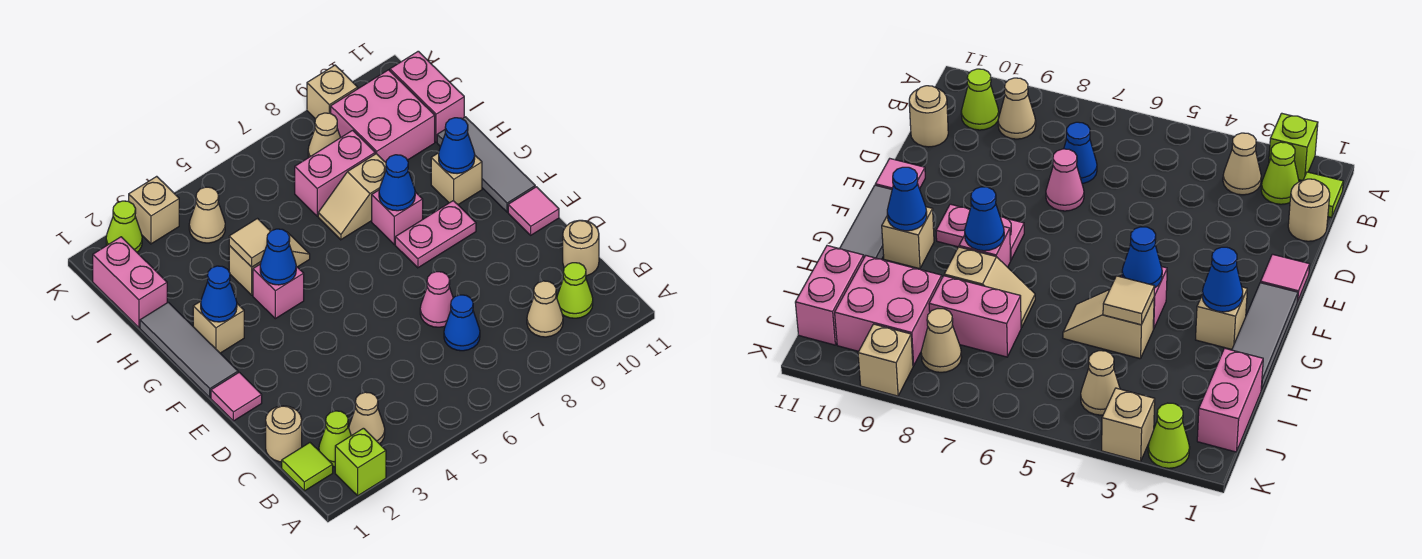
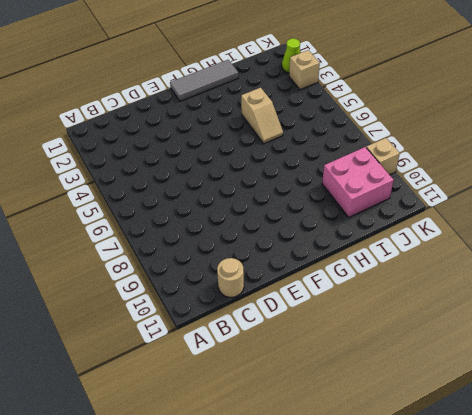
none -> lime brick A2 level 1
none -> lime tile B1 level 1
none -> lime cone B2 level 1
none -> tan cone B3 level 1

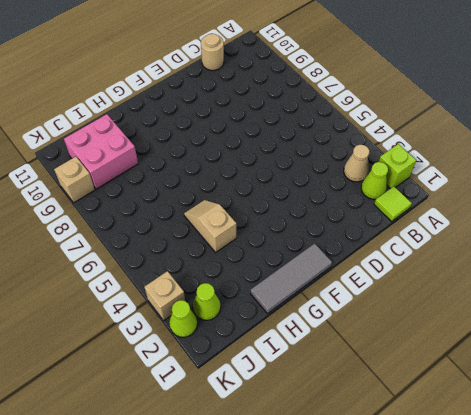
lime cone J2 level 1 -> lime cone B10 level 1
none -> tan cone B9 level 1
none -> tan round brick C1 level 1
none -> blue cone C7 level 1
none -> pink cone D7 level 1

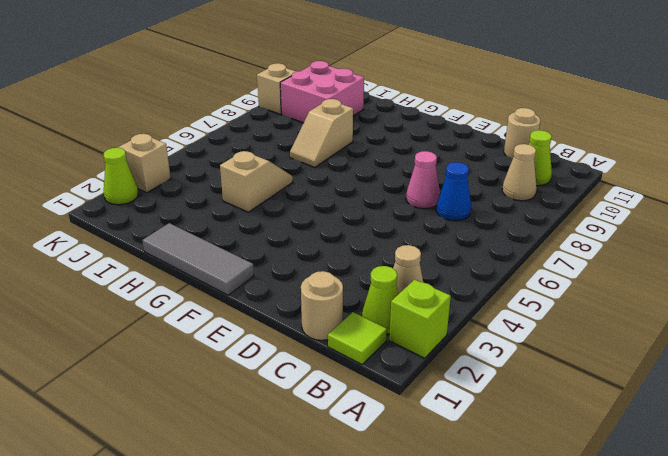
none -> pink tile E1 level 1
none -> pink tile E11 level 1
none -> pink plate F8:F9 level 1
none -> grey tile F11:H11 level 1

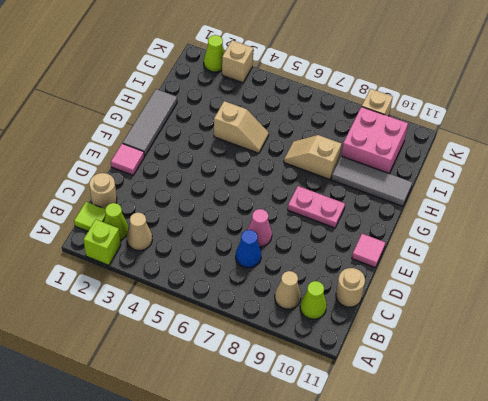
grey tile H9:H11 level 1 -> grey tile F11:H11 level 1
none -> tan brick G2 level 1
none -> pink brick G4 level 1
none -> pink brick G8 level 1
none -> tan brick G10 level 1

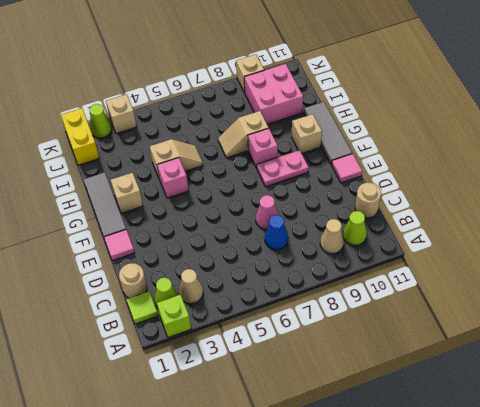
yellow brick J1:K1 level 1 -> pink brick I1:J1 level 1
none -> pink brick I7:I8 level 1
none -> pink brick I11:J11 level 1
none -> tan cone J4 level 1
none -> tan cone J8 level 1

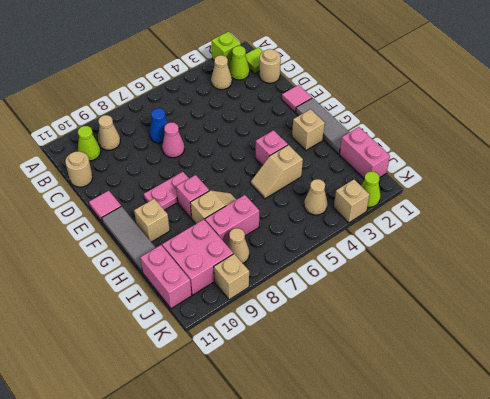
none -> blue cone G2 level 2
none -> blue cone G4 level 2
none -> blue cone G8 level 2
none -> blue cone G10 level 2

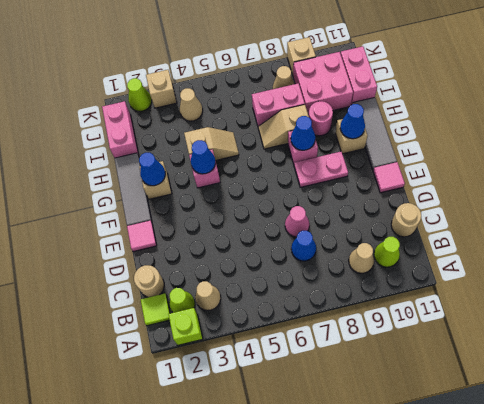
pink round brick H9 level 1 -> none
none -> tan tile H4 level 2

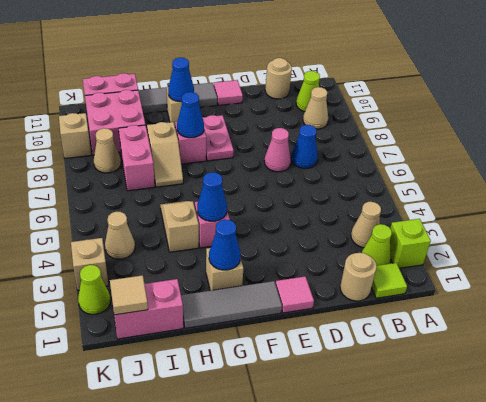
tan tile J1 level 2 -> tan tile H4 level 2

